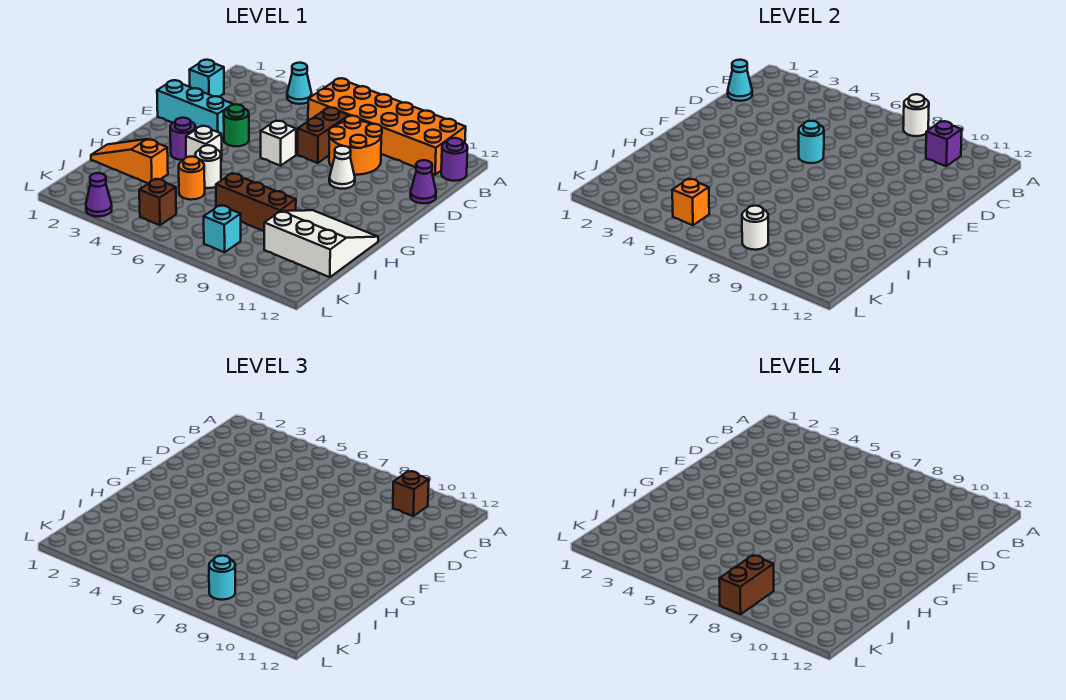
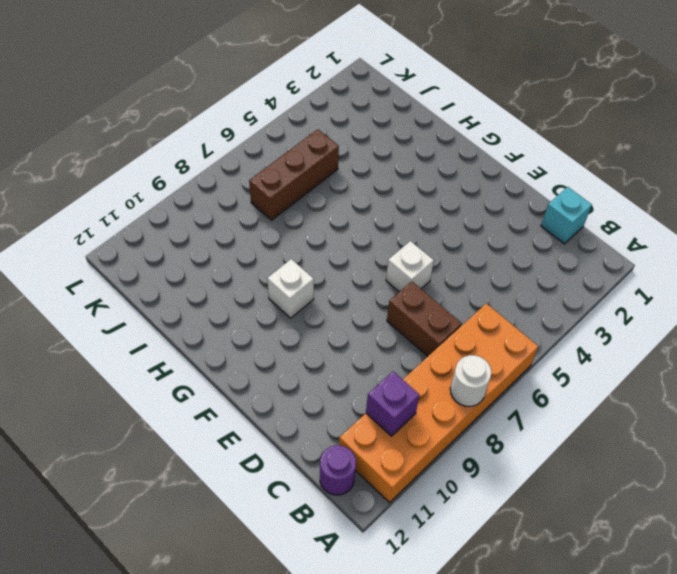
white brick G9 level 1 -> white brick G4 level 1
brown brick J5:J7 level 1 -> brown brick I7:I9 level 1
none -> cyan cone A4 level 1
none -> orange round brick C8:D9 level 1
none -> purple cone D12 level 1
none -> cyan brick E1:E3 level 1

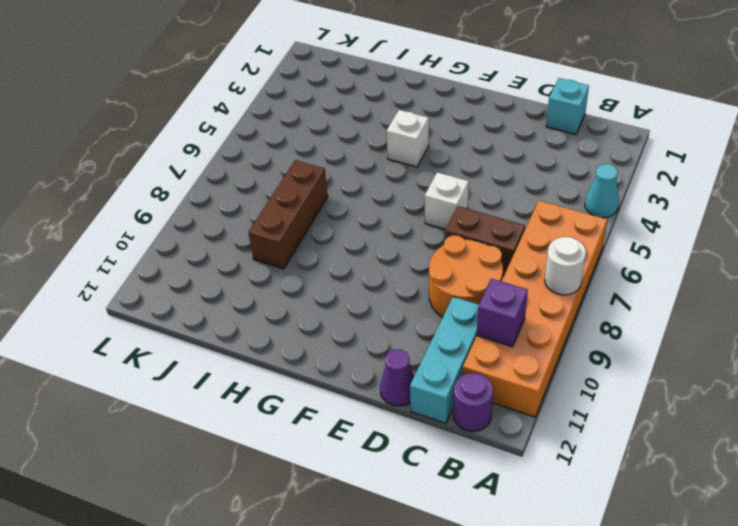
cyan brick C10:C12 level 1 -> cyan brick E1:E3 level 1
none -> green round brick E4 level 1
none -> white cone E9 level 1
none -> purple round brick G3 level 1
none -> white round brick H5 level 1

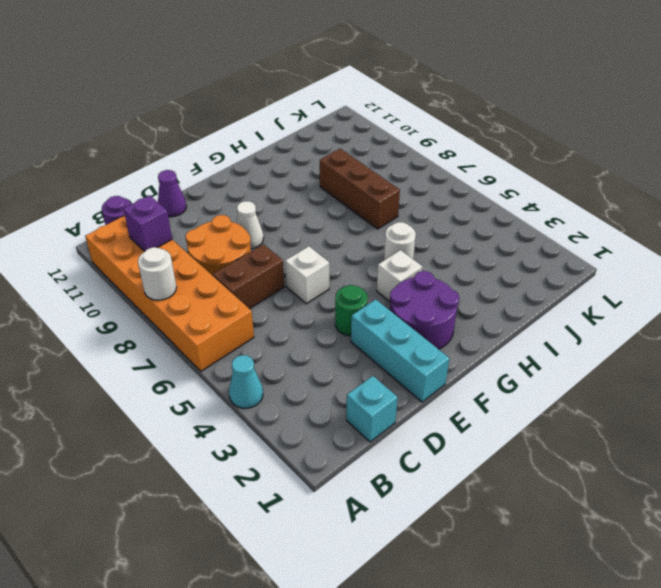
purple round brick F2:G3 level 1 -> purple round brick G3 level 1
none -> white slope H10:J12 level 1 top J
none -> orange slope I1:I3 level 1 top 3
none -> orange round brick I5 level 1
none -> brown brick K5 level 1

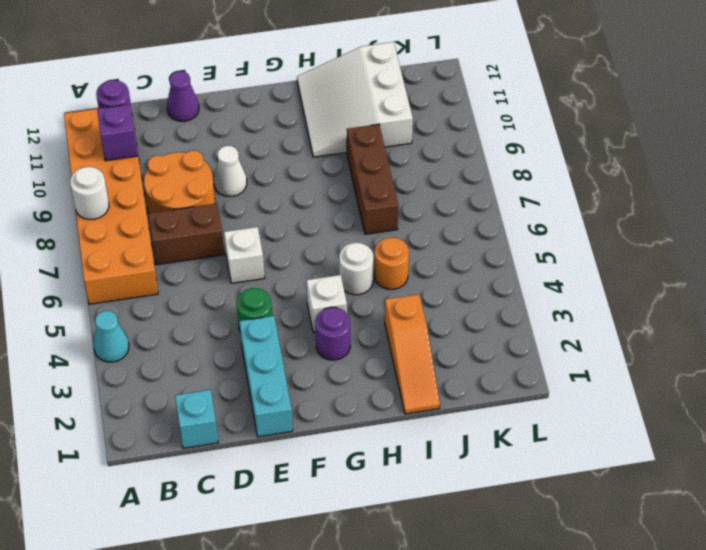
none -> brown brick K5 level 1
none -> cyan brick K8 level 1
none -> purple cone L3 level 1
none -> cyan cone C1 level 2

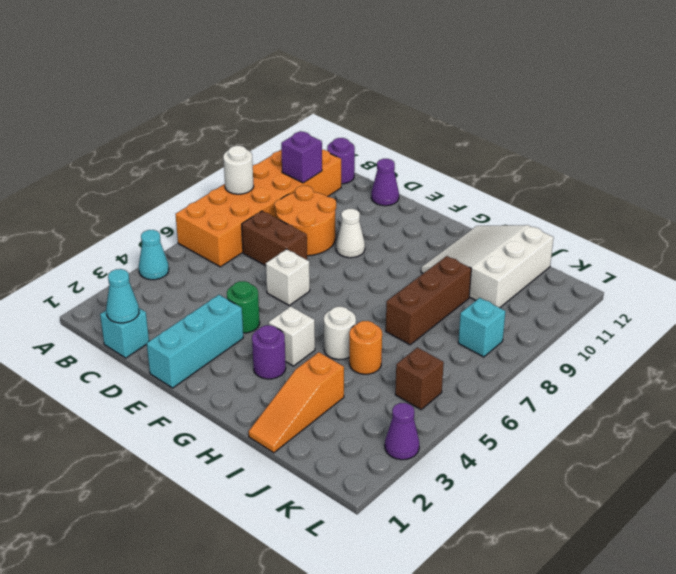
none -> cyan round brick E6 level 2
none -> orange brick K5 level 2
none -> white round brick K8 level 2
none -> brown brick B10 level 3

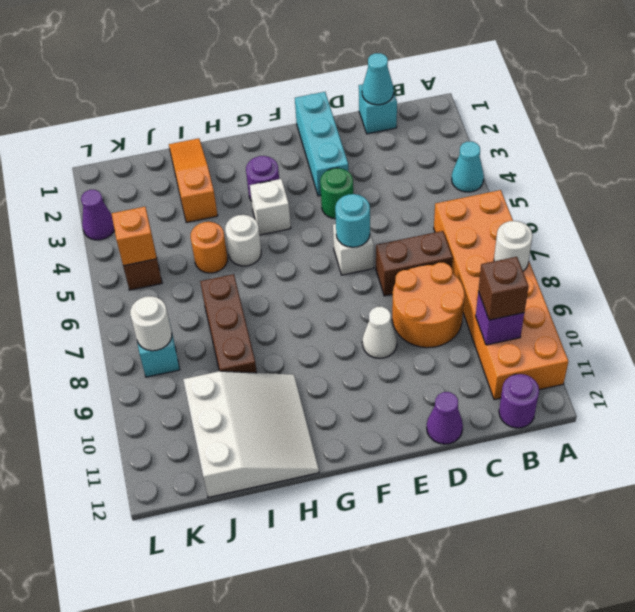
none -> cyan round brick K8 level 3
none -> brown brick K8:L8 level 4

